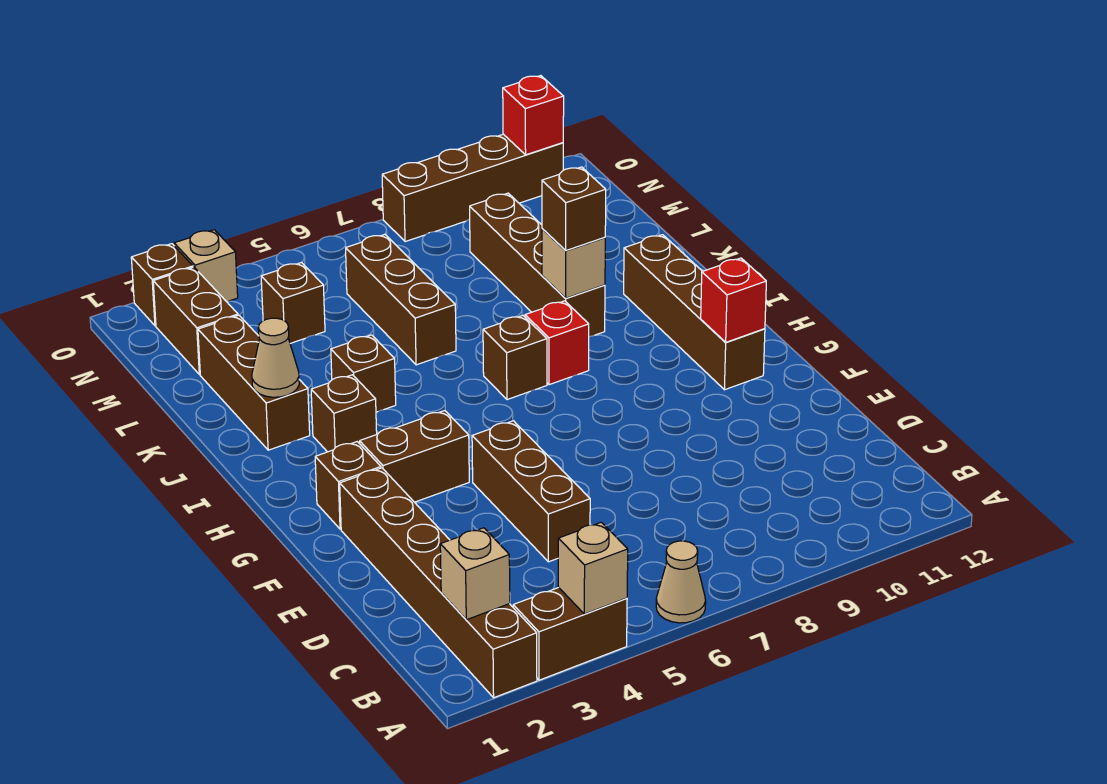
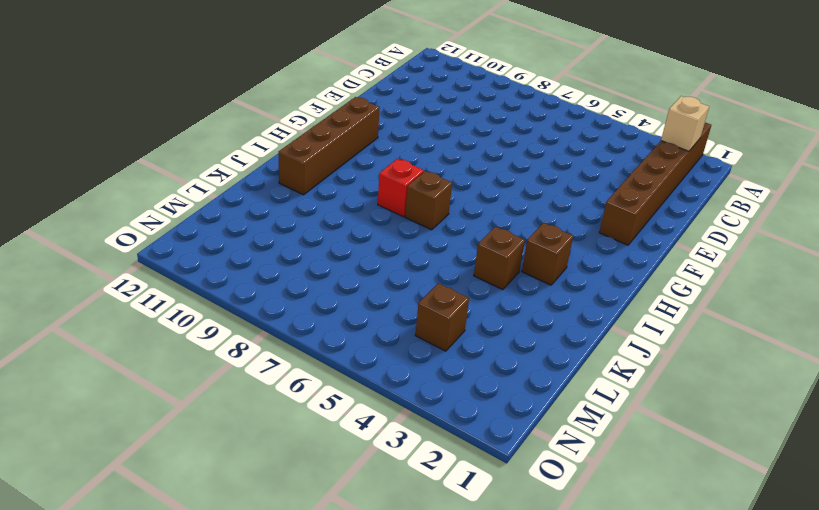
none -> brown brick A3:A4 level 1
none -> tan cone A6 level 1
none -> brown brick D5:F5 level 1

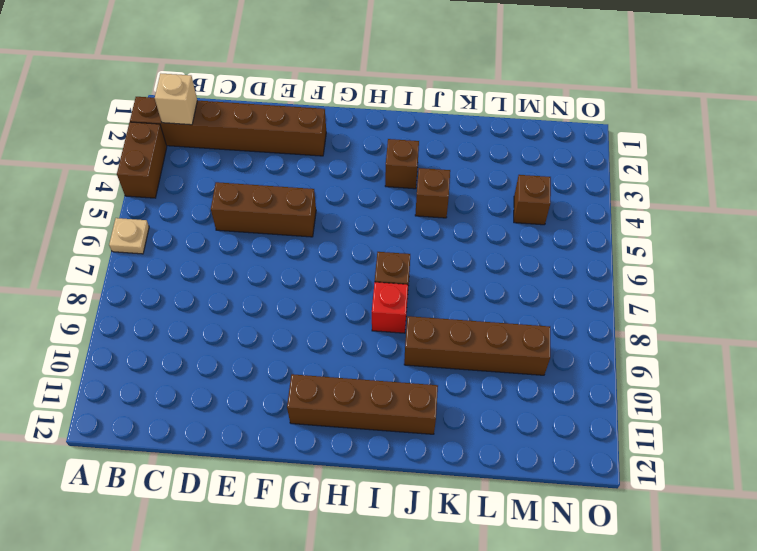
tan plate A6 level 1 -> tan cone A6 level 1
none -> brown brick G2 level 1
none -> brown brick G3:G4 level 1
none -> brown brick J2:L2 level 1

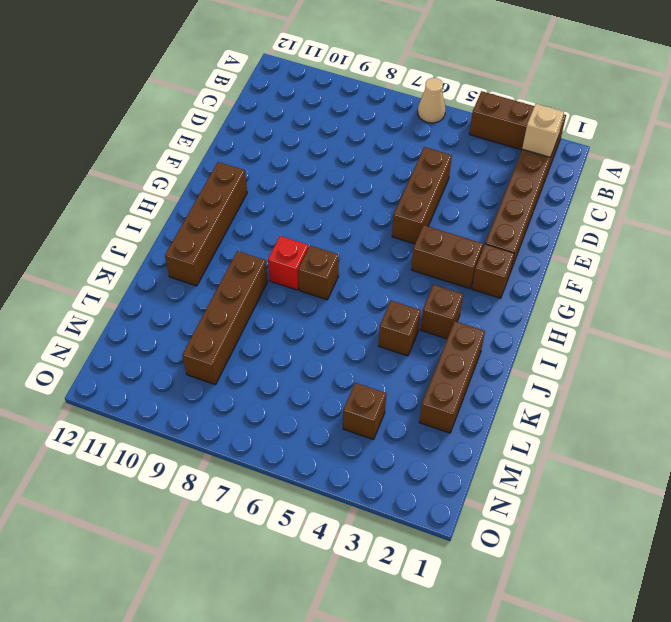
none -> brown brick K6:M6 level 1
none -> brown brick M2:N2 level 1
none -> brown brick O2 level 1

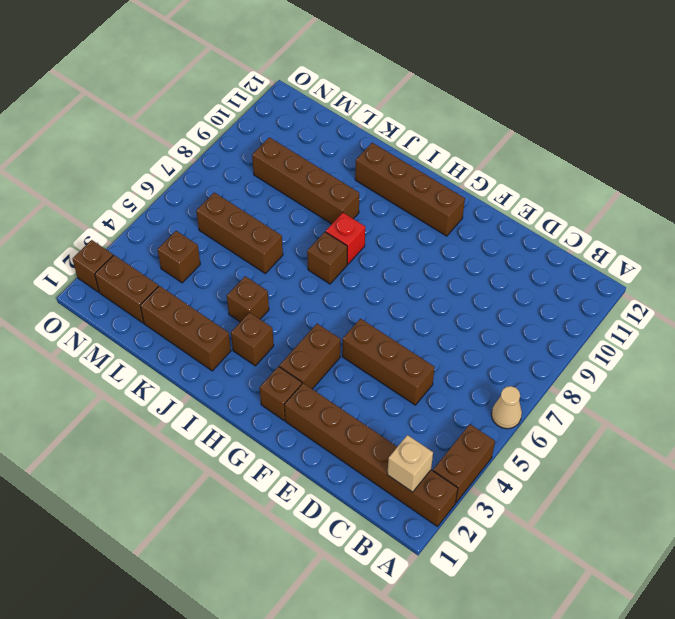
none -> tan brick O3 level 1
none -> brown brick O8:O11 level 1
none -> tan brick A4 level 2

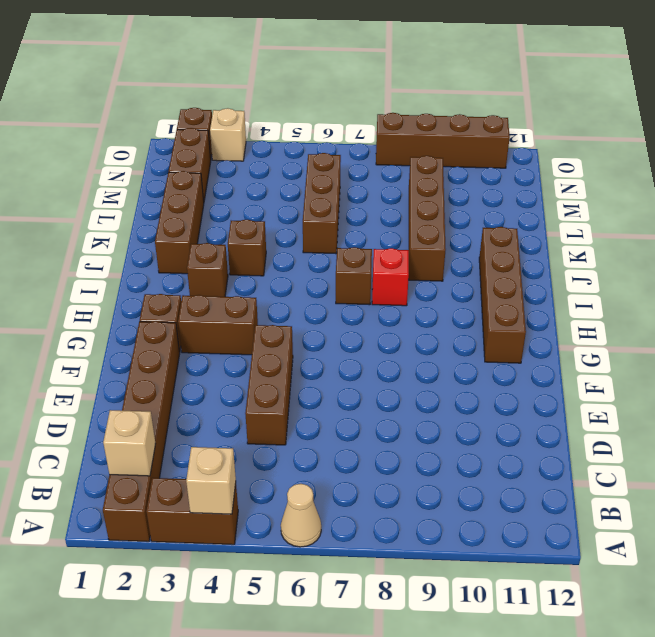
none -> brown brick M4 level 1
none -> red brick G11 level 2
none -> tan cone J2 level 2

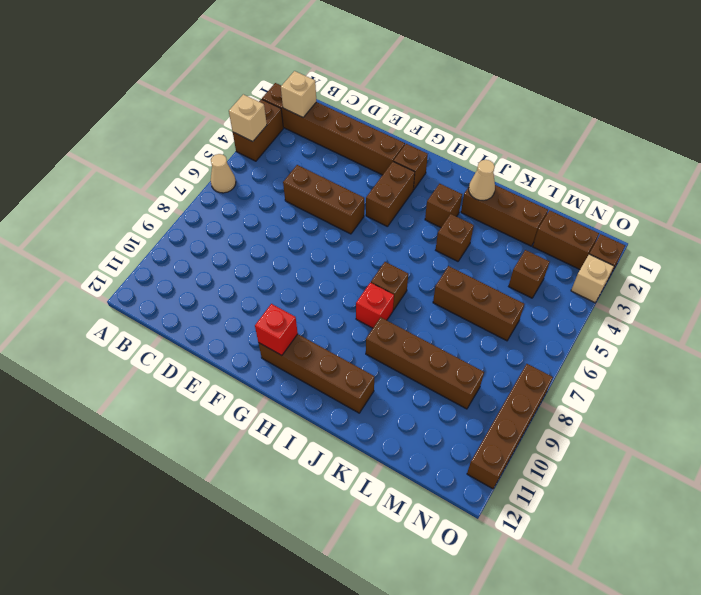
none -> tan brick J9 level 2
none -> red brick O11 level 2
none -> brown brick J9 level 3

